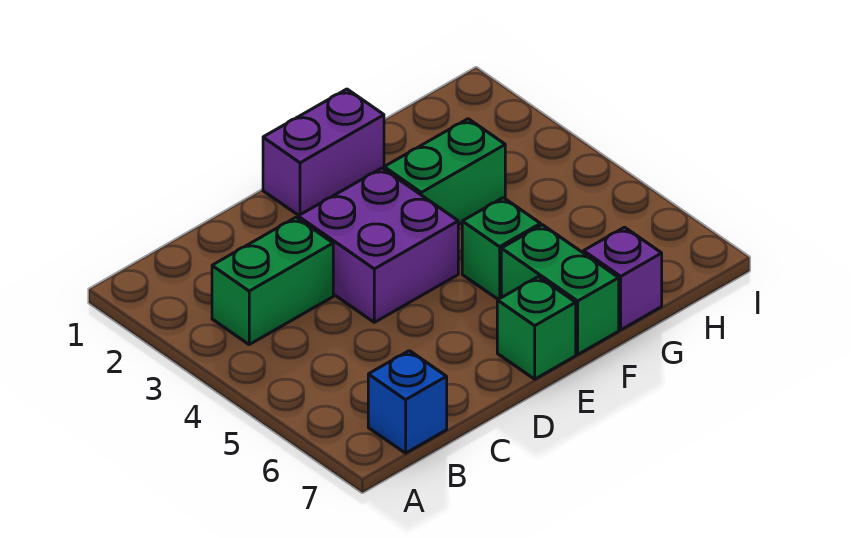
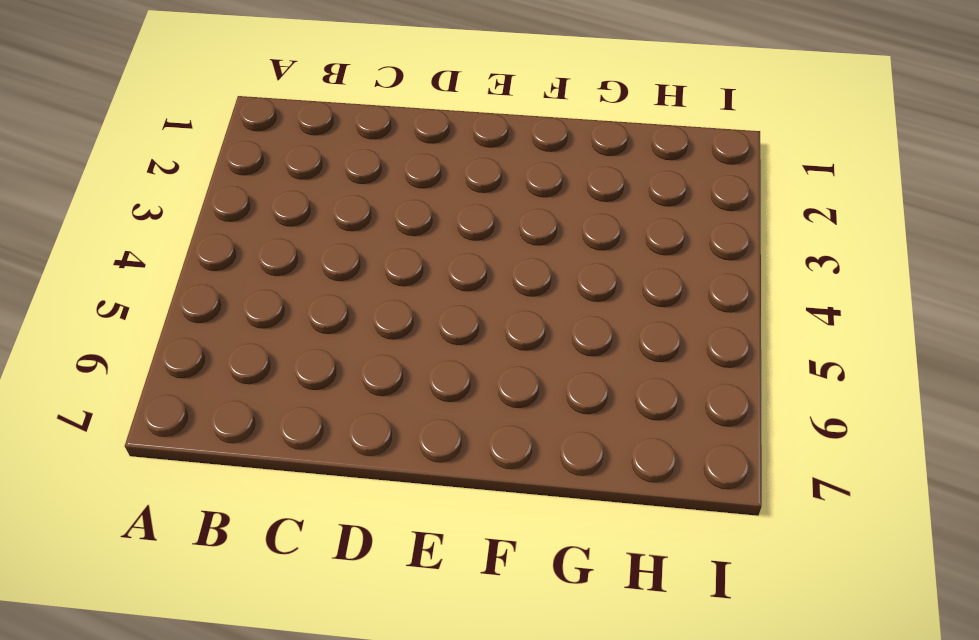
none -> green brick B3:C3 level 1
none -> blue brick B7 level 1

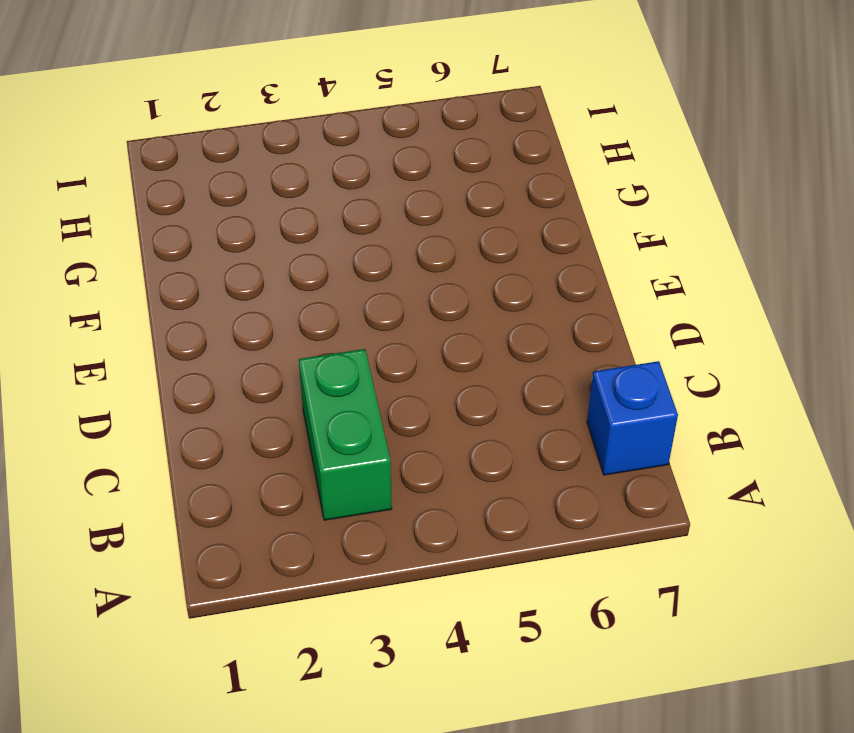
none -> purple brick D3:E4 level 1
none -> purple brick E1:F1 level 1

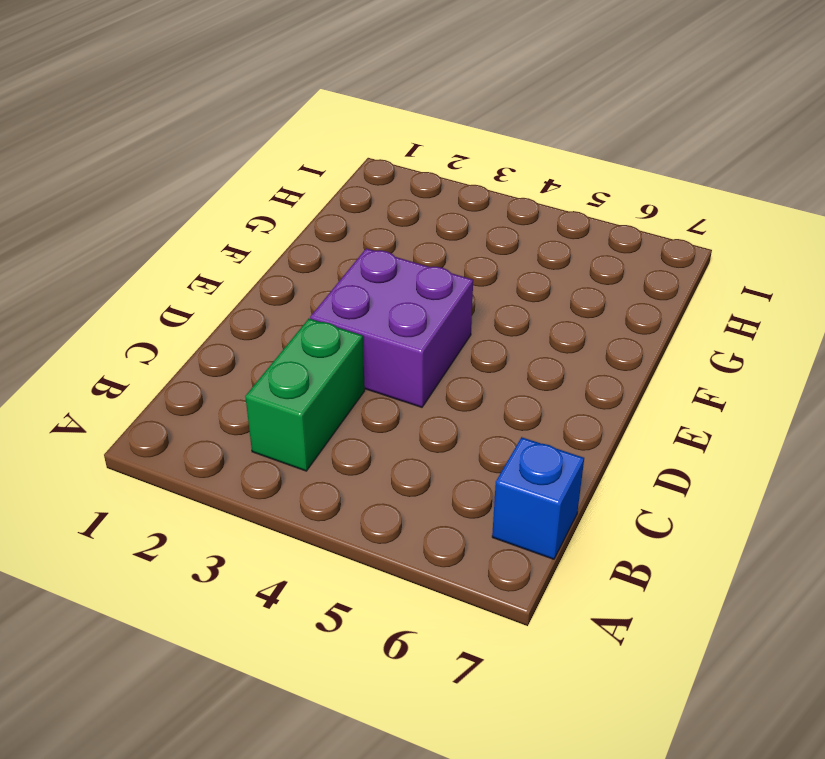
none -> purple brick E1:F1 level 1
none -> green brick E7 level 1

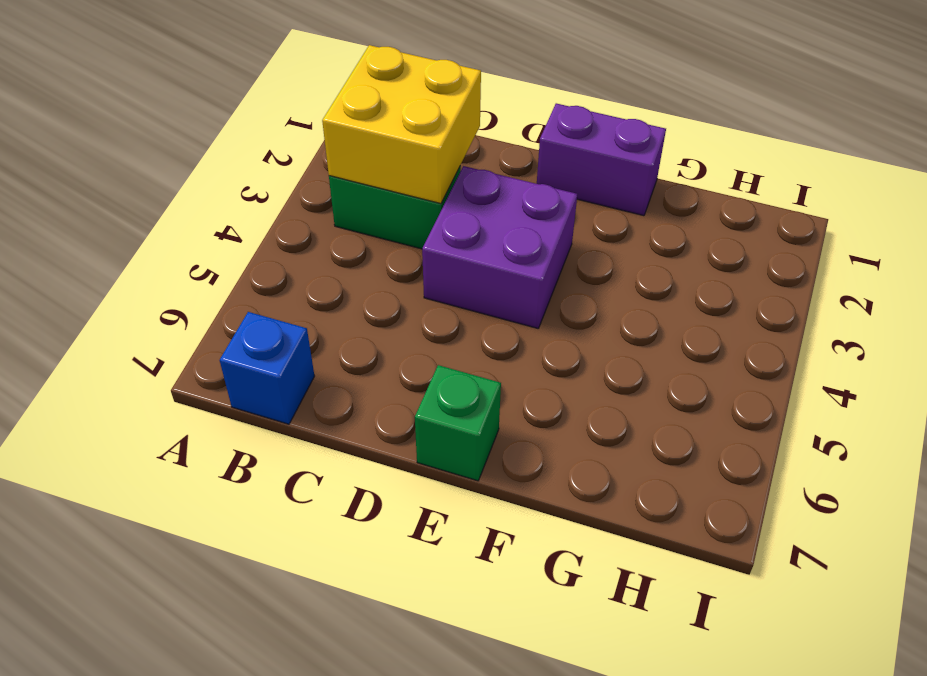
yellow brick B2:C3 level 2 -> none
none -> green brick F3:G3 level 1
none -> green brick F5 level 1

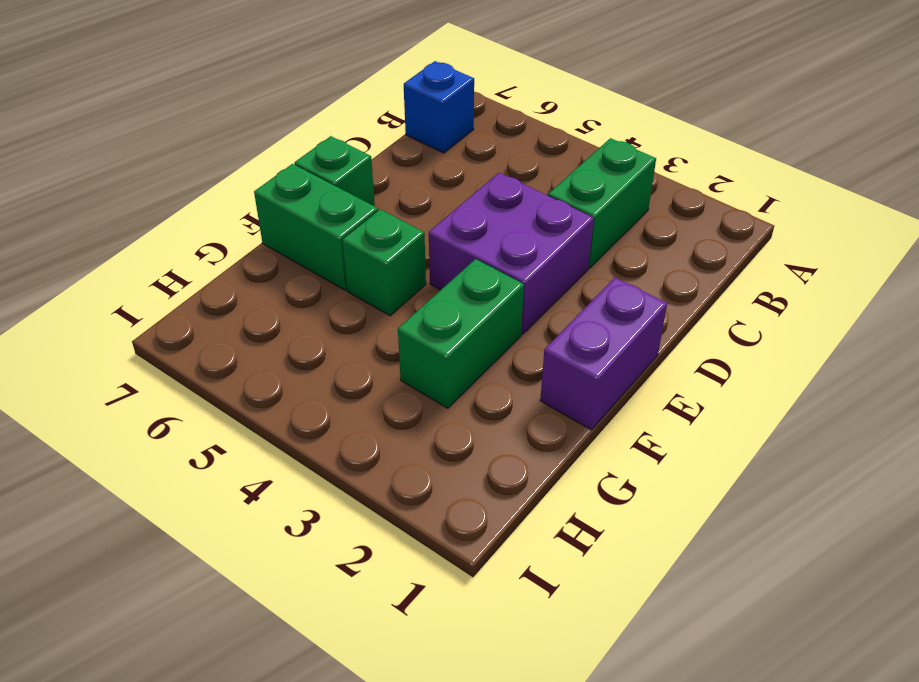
none -> purple brick G7 level 1

